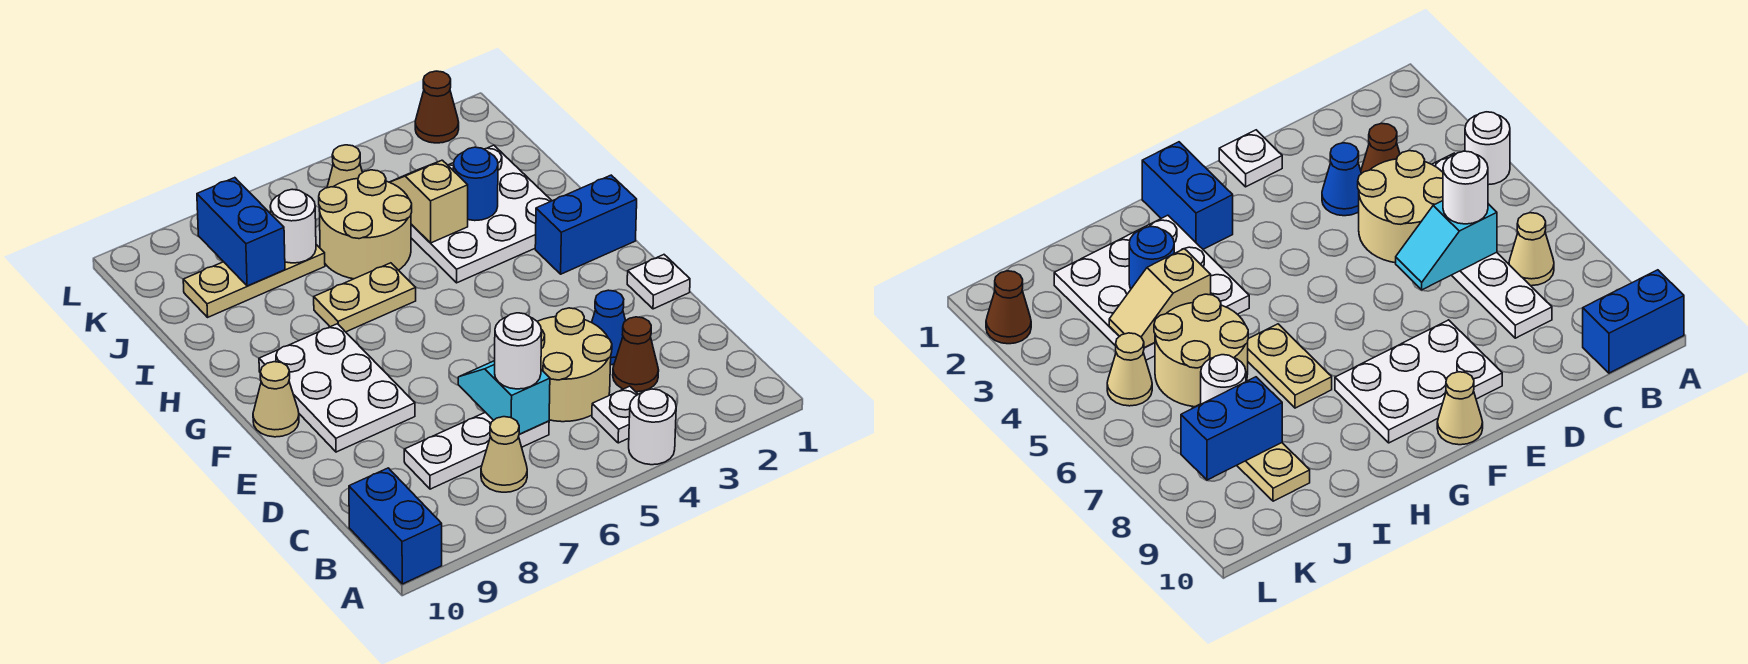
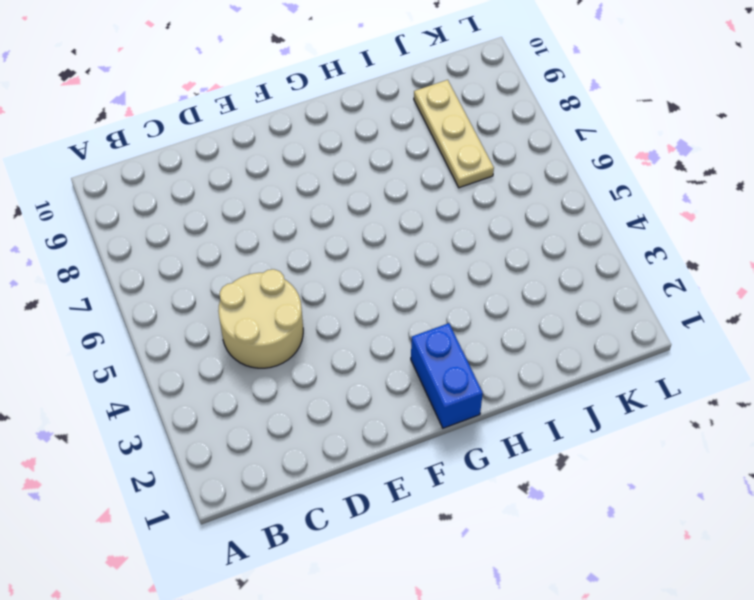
none -> white round brick A4 level 1
none -> blue brick A10:B10 level 1
none -> white plate B4 level 1

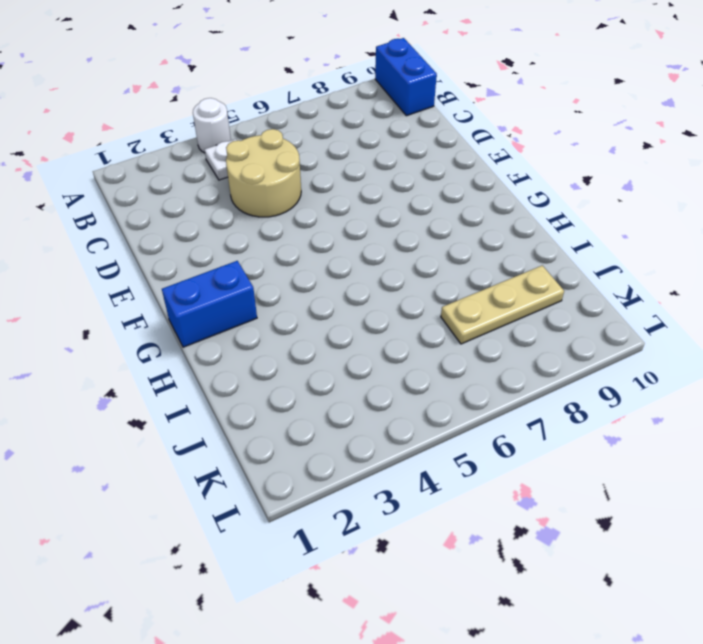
none -> tan cone B7 level 1
none -> brown cone C3 level 1
none -> white plate C6:C8 level 1

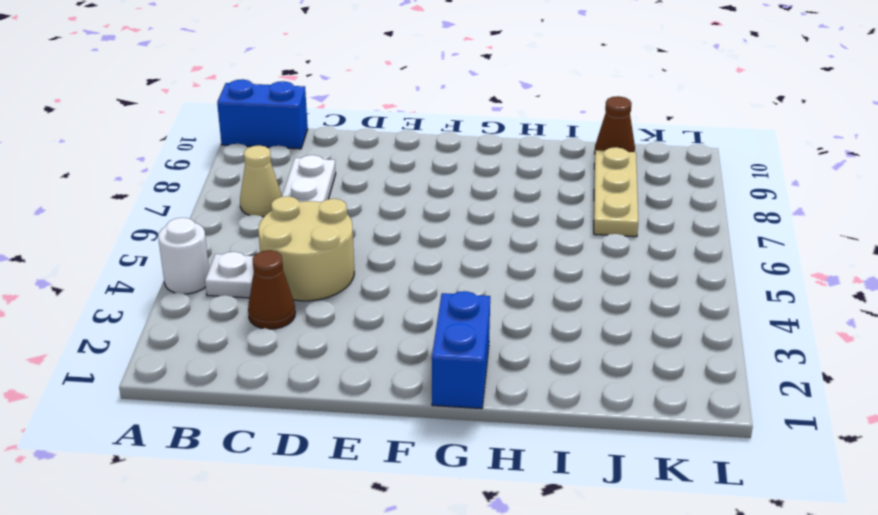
brown cone J10 level 1 -> brown cone L2 level 1
none -> blue cone D3 level 1
none -> white plate E1 level 1
none -> white plate E8:G9 level 1

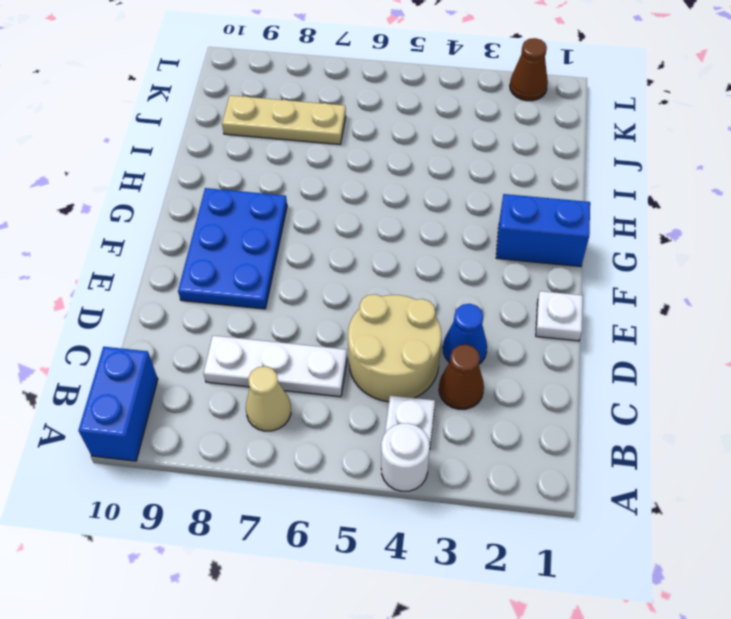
blue plate E8:G9 level 1 -> white plate E8:G9 level 1
none -> tan cone F10 level 1
none -> white plate H2:J4 level 1
none -> tan plate H6:H7 level 1

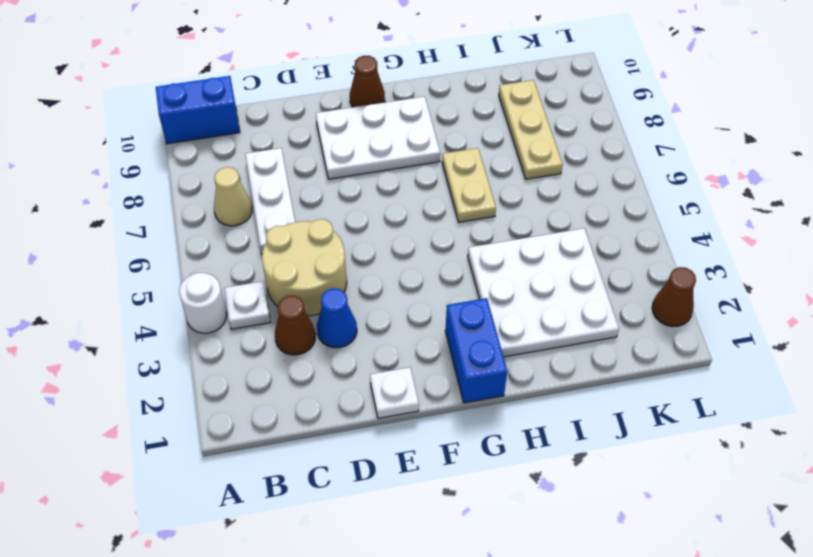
brown cone F10 level 1 -> tan cone F10 level 1
none -> tan round brick I5:J6 level 1
none -> tan cone K5 level 1
none -> cyan slope C6:D6 level 2 top C

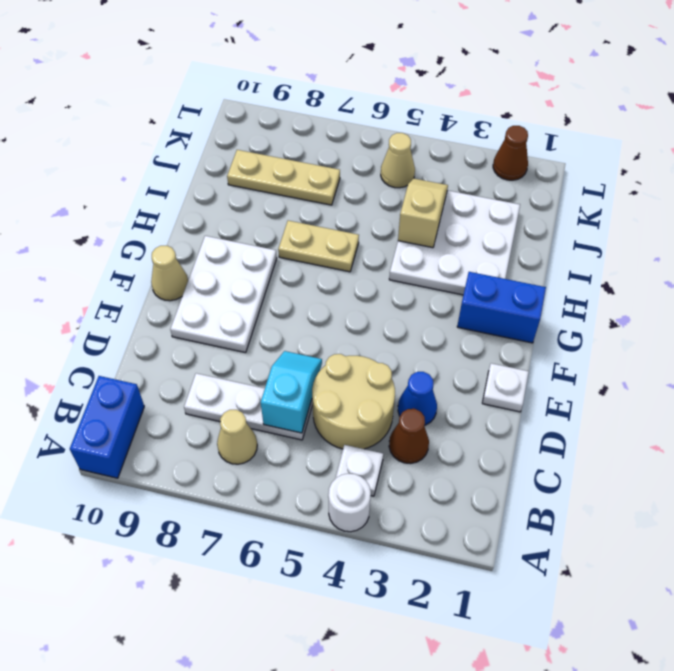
none -> tan round brick I5:J6 level 1
none -> blue round brick I3 level 2
none -> white round brick J7 level 2

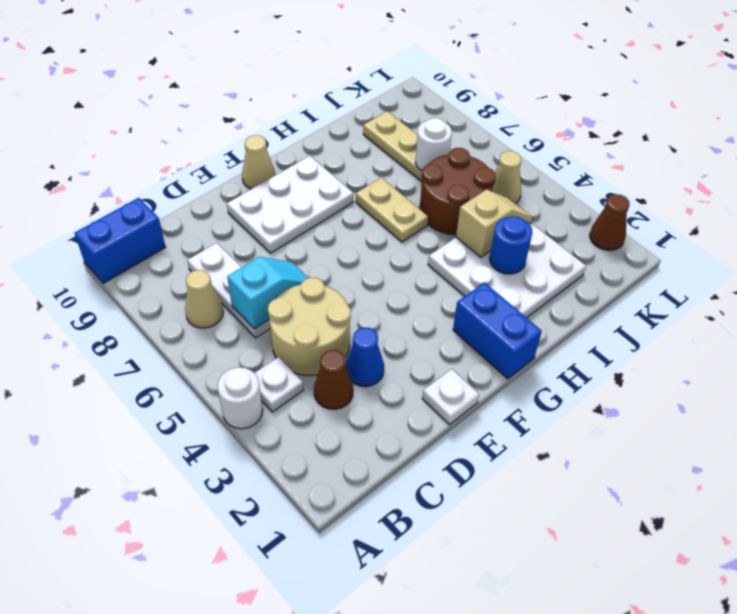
brown round brick I5:J6 level 1 -> tan round brick I5:J6 level 1
none -> blue brick J8:K8 level 2
none -> white round brick C6 level 3

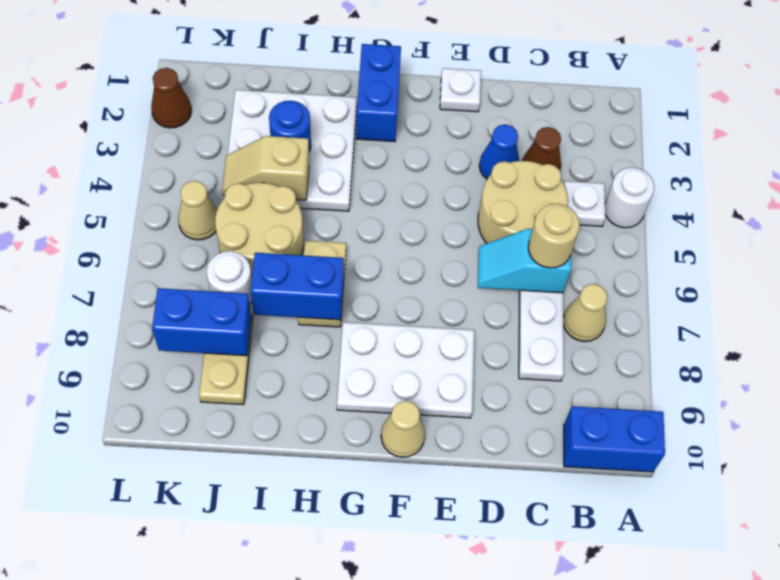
tan round brick C6 level 3 -> white round brick C6 level 3
blue brick H7:I7 level 2 -> none

